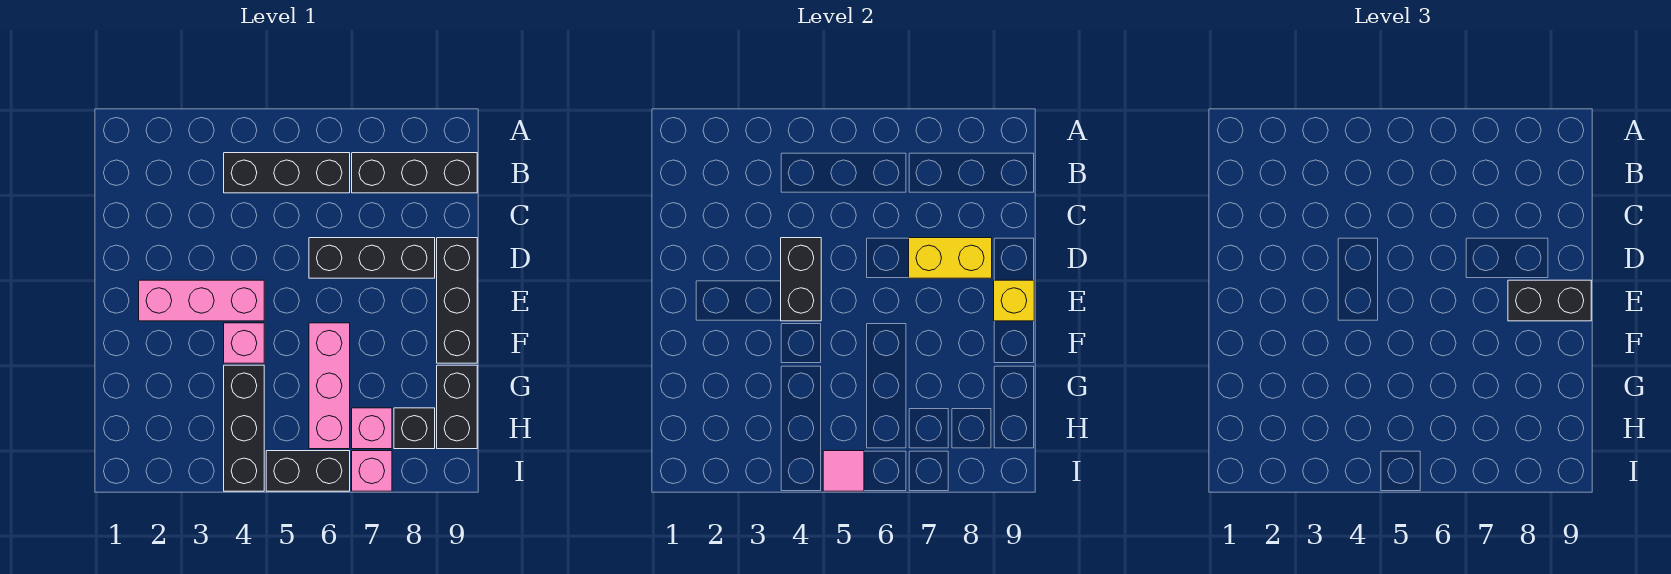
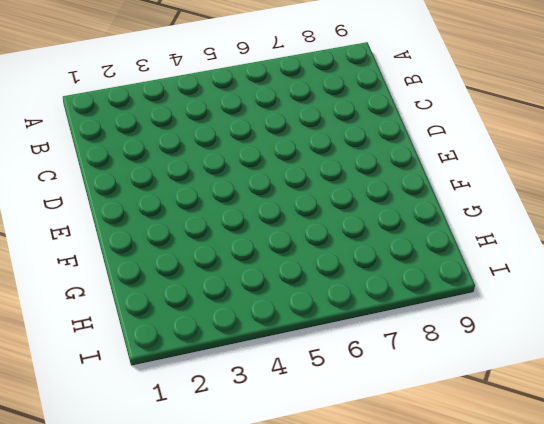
none -> black brick B4:B6 level 1
none -> black brick B7:B9 level 1
none -> black brick D6:D8 level 1

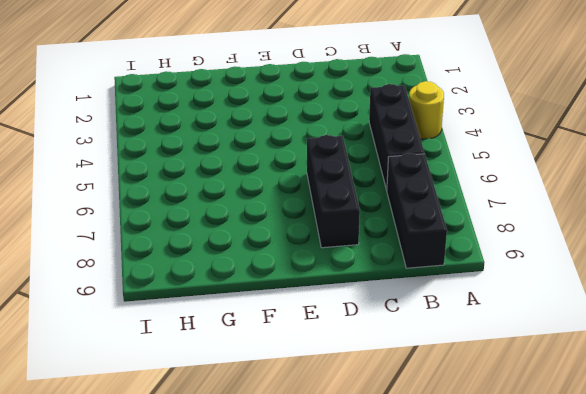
yellow round brick A4 level 1 -> none
none -> black brick D9:F9 level 1
none -> pink brick E2:E4 level 1
none -> pink brick F4 level 1

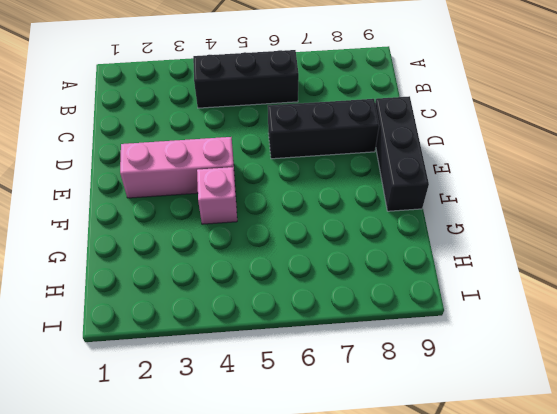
none -> black brick B7:B9 level 1
none -> pink brick F6:H6 level 1
none -> black brick G4:I4 level 1

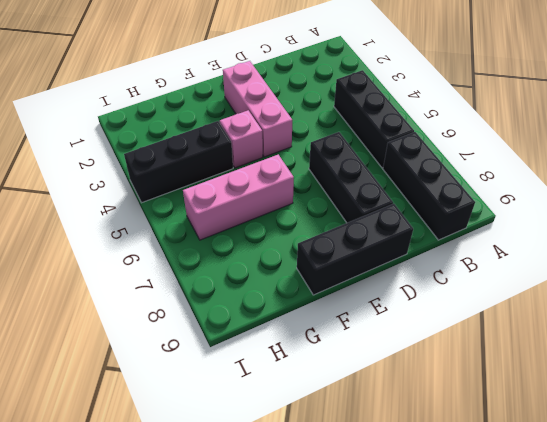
none -> black brick G9:H9 level 1
none -> pink brick H7 level 1
none -> black brick H8 level 1

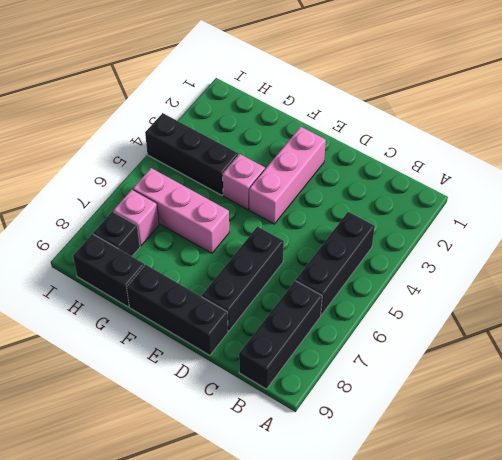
none -> black brick I5:I6 level 1
none -> pink brick I7 level 1
none -> black brick D4:E4 level 2

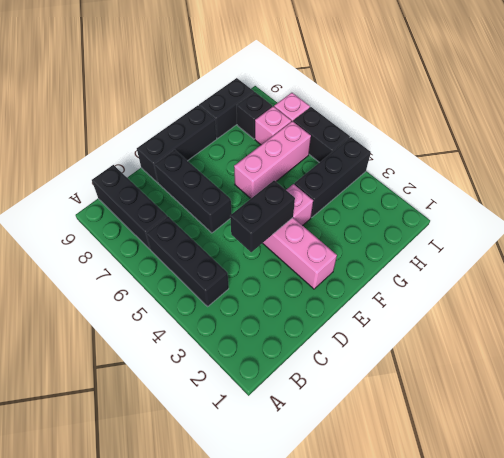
none -> yellow brick D7:D8 level 2
none -> yellow brick E9 level 2
none -> pink tile I5 level 2

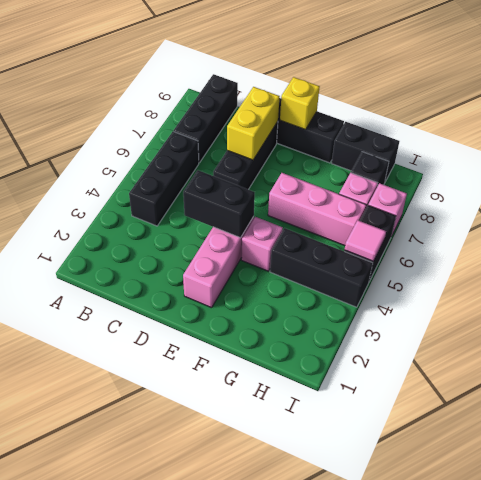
none -> black brick E8:E9 level 3

